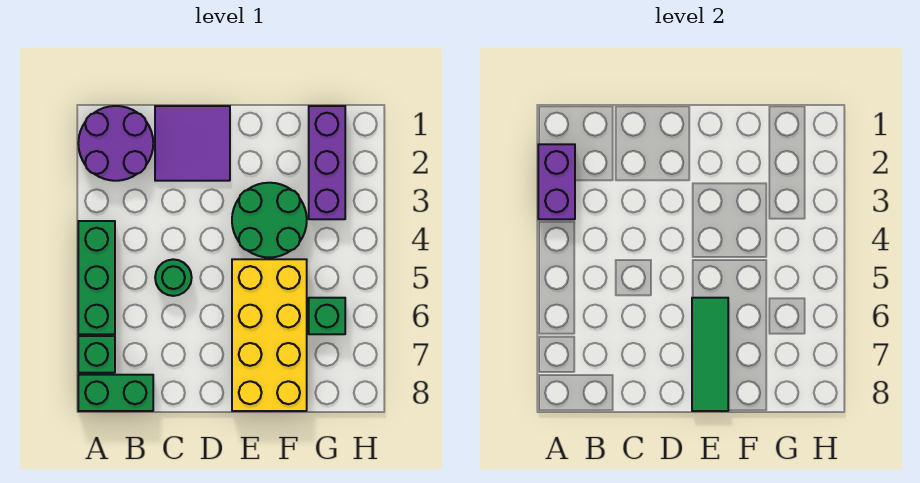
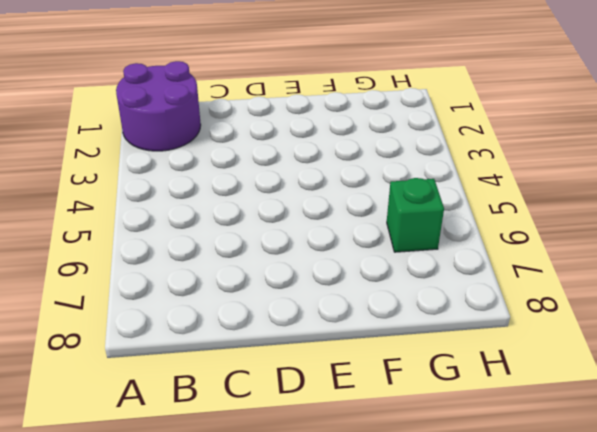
none -> green brick A4:A6 level 1
none -> green brick A7 level 1
none -> green brick A8:B8 level 1

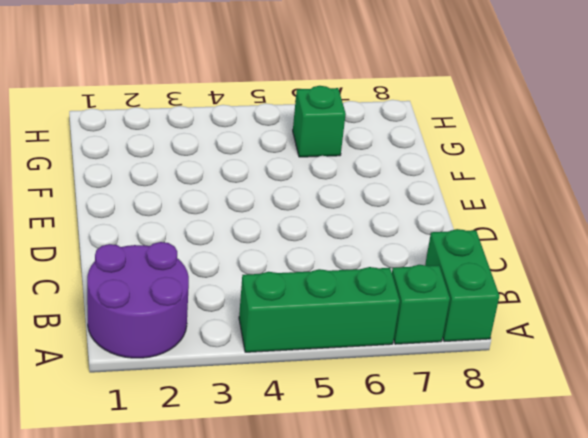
none -> purple tile C1:D2 level 1
none -> green round brick C5 level 1
none -> green round brick E3:F4 level 1

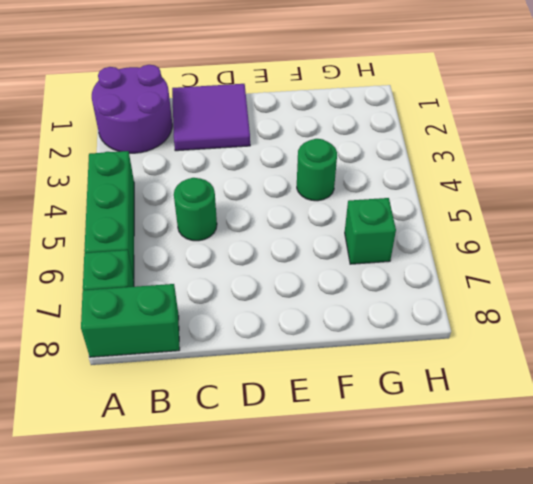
green round brick F4 level 1 -> green round brick E3:F4 level 1
none -> yellow brick E5:F8 level 1
none -> purple brick G1:G3 level 1
none -> purple brick A2:A3 level 2

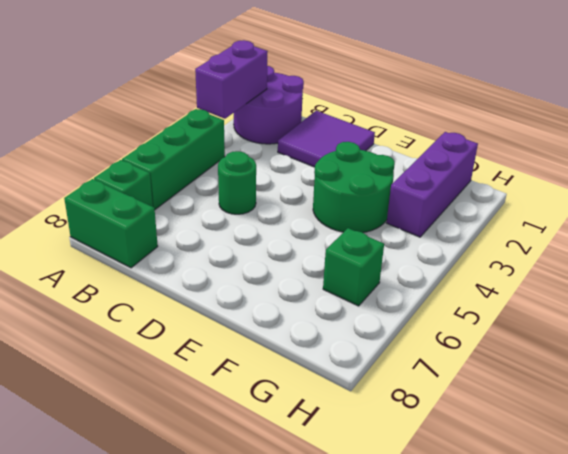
none -> yellow brick E5:F8 level 1
none -> green tile E6:E8 level 2

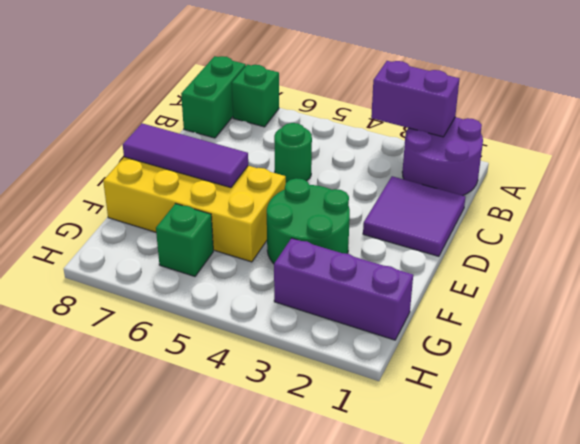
purple tile E6:E8 level 2 -> green tile E6:E8 level 2
none -> green brick A4:A6 level 1

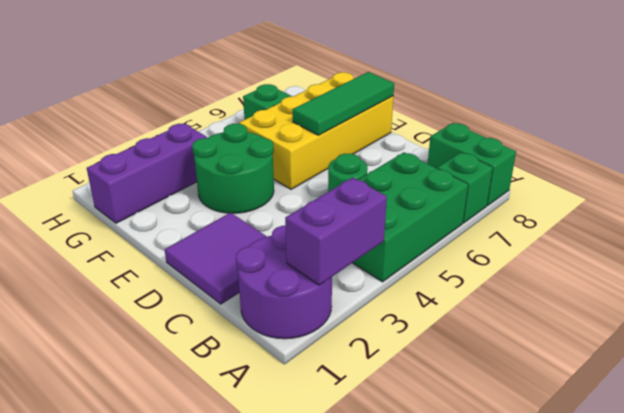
green brick A4:B6 level 1 -> green brick A4:A6 level 1

